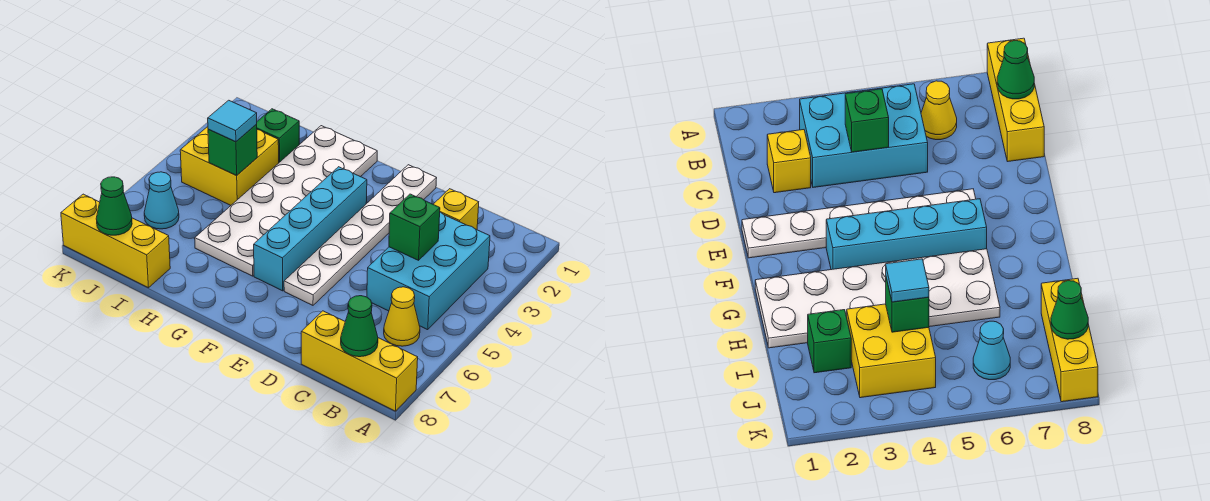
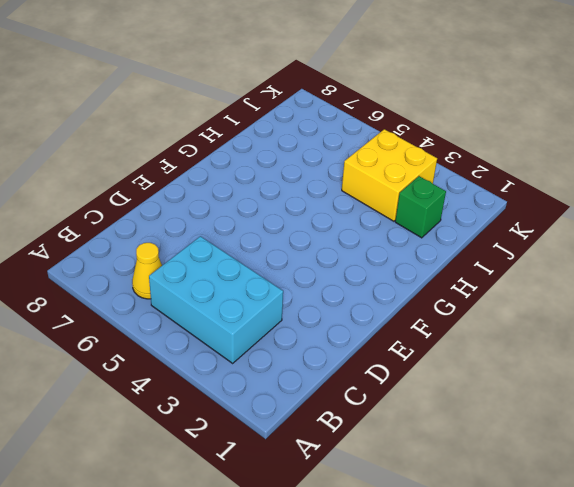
none -> yellow brick A8:C8 level 1
none -> yellow brick C2 level 1
none -> white plate E1:E6 level 1

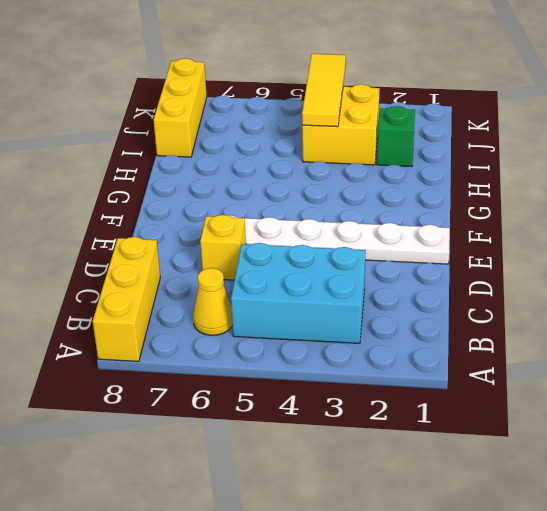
yellow brick D6 level 1 -> yellow brick C2 level 1
yellow tile I4:K4 level 2 -> green brick I4 level 2
none -> cyan brick F3:F6 level 1
none -> white plate G1:H6 level 1
none -> cyan cone J6 level 1

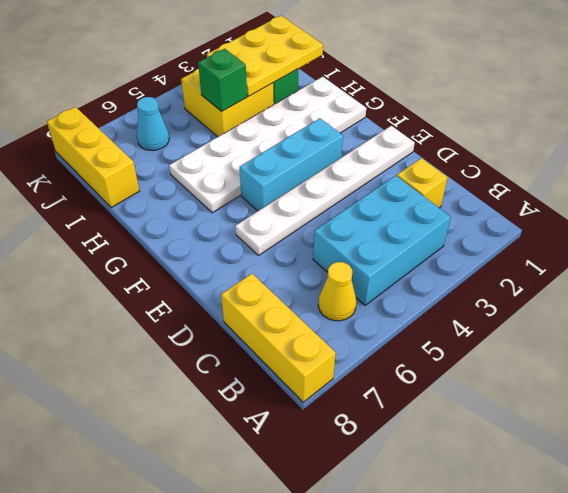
cyan brick F3:F5 level 1 -> cyan brick F3:F6 level 1
yellow plate I1:J3 level 2 -> none
none -> green cone B8 level 2
none -> green brick C4 level 2
none -> green cone J8 level 2

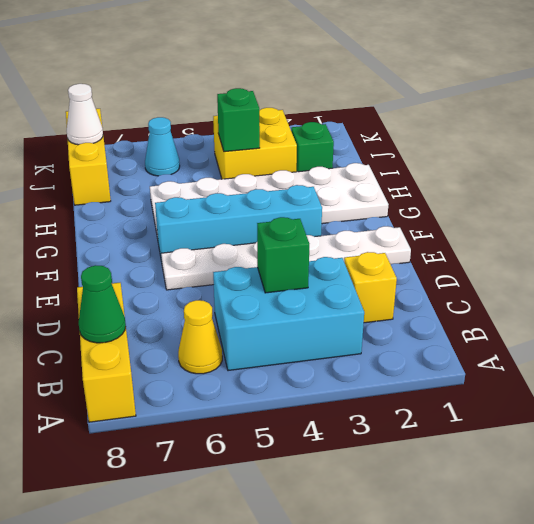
white cone J8 level 2 -> green cone J8 level 2
none -> cyan tile I4 level 3

